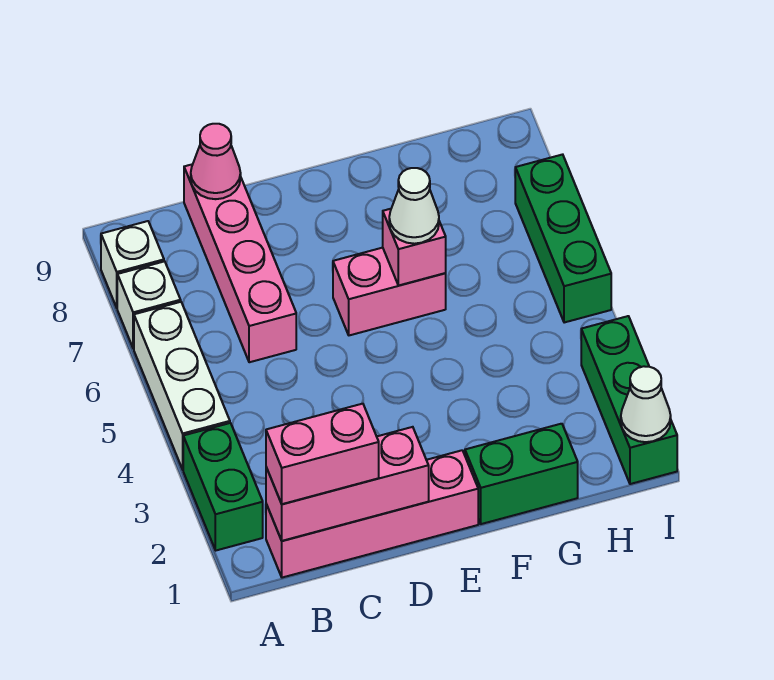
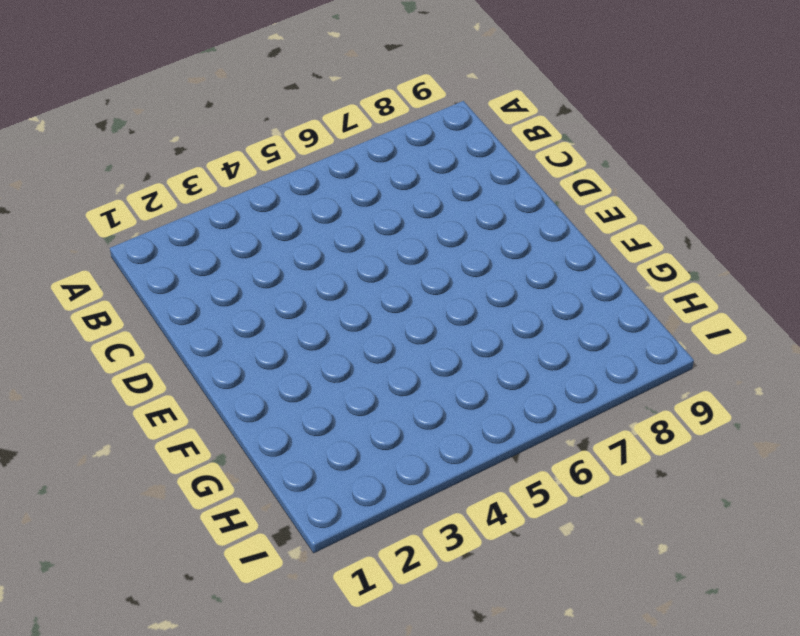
none -> green brick A2:A3 level 1
none -> white brick A4:A6 level 1
none -> white brick A7 level 1

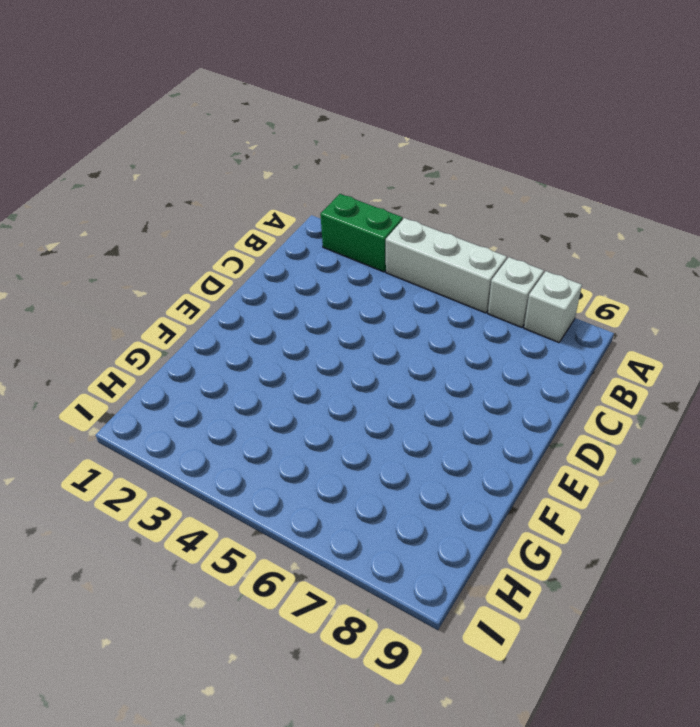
none -> pink brick B1:E1 level 1
none -> pink brick C6:C9 level 1
none -> pink brick E6:F6 level 1

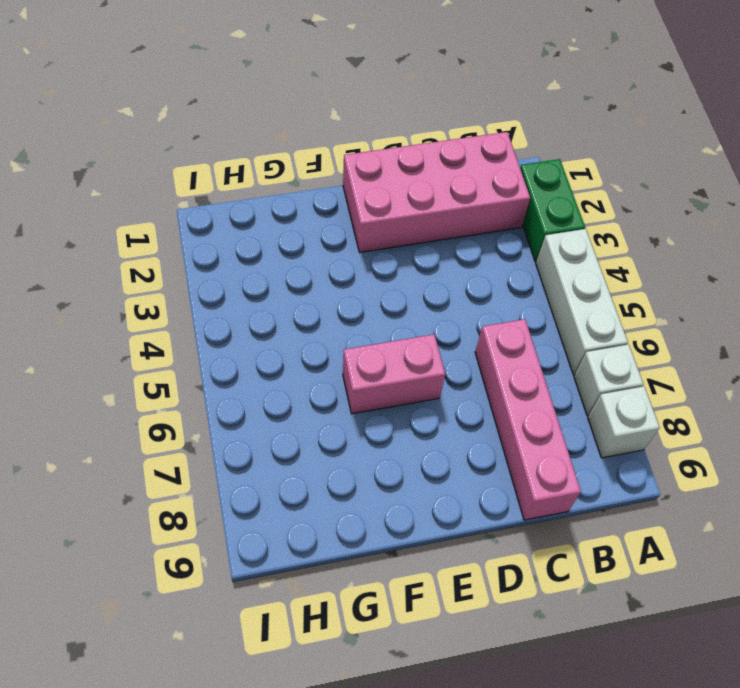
pink brick B1:E2 level 1 -> pink brick B1:E1 level 1
none -> green brick F1:G1 level 1
none -> green brick I1:I3 level 1
none -> green brick I5:I7 level 1

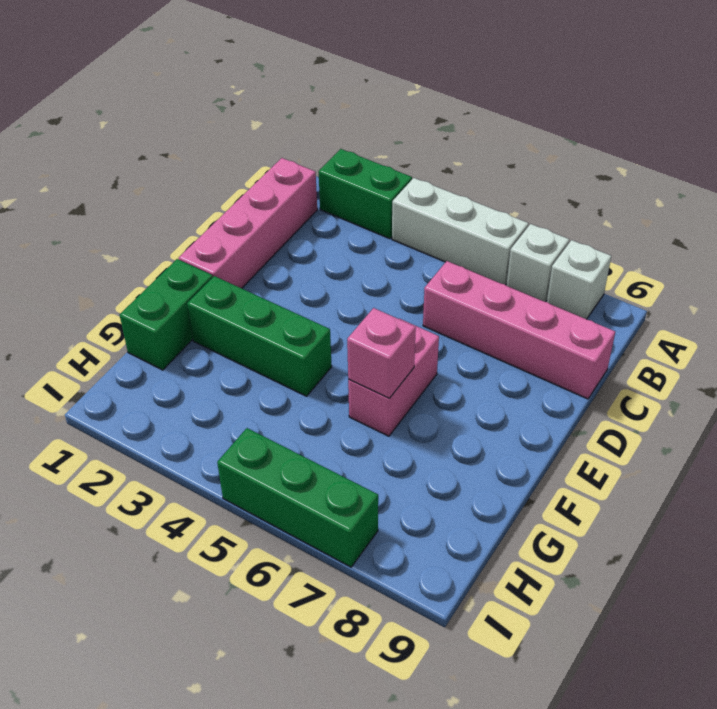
green brick F2:F4 level 1 -> green brick I1:I3 level 1
none -> pink brick B1:D1 level 2
none -> pink cone C9 level 2
none -> white cone I1 level 2

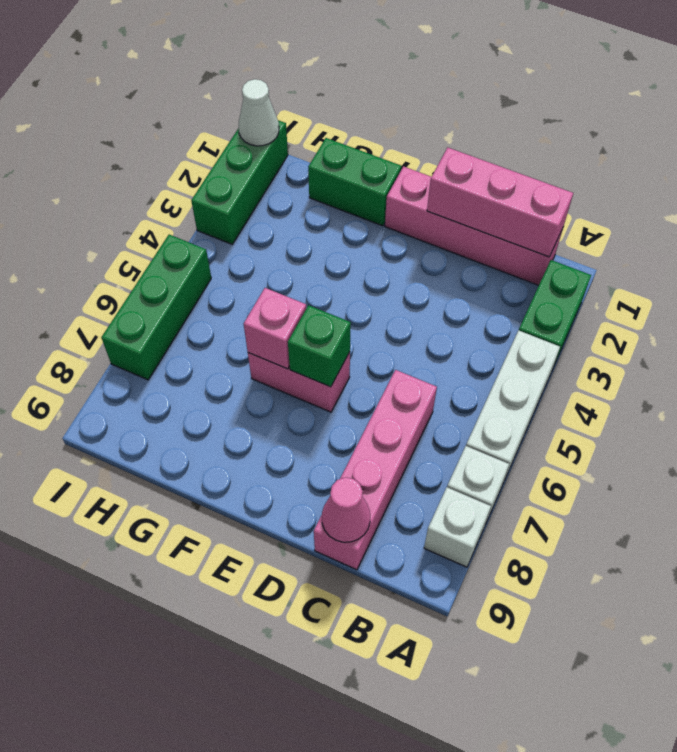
green brick E6 level 2 -> none
none -> pink brick B1:C1 level 3
none -> white cone F6 level 3

